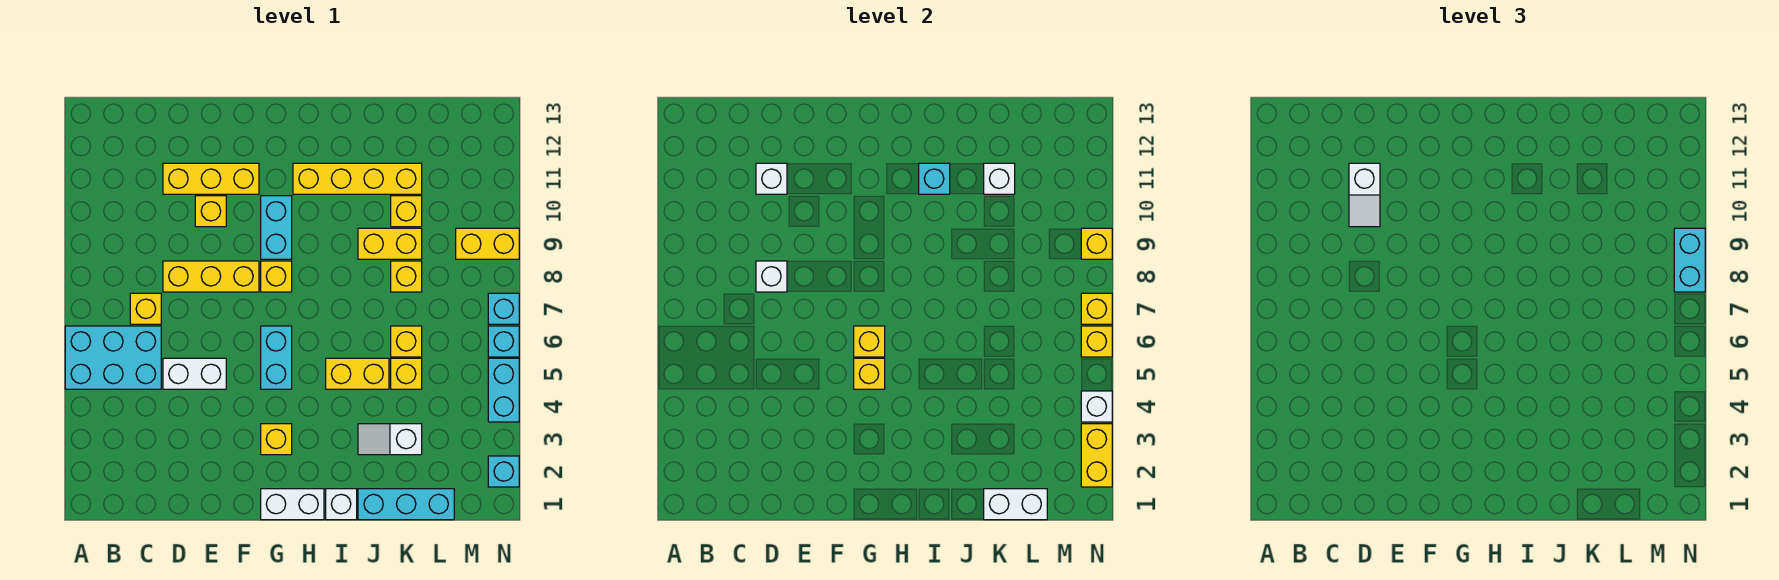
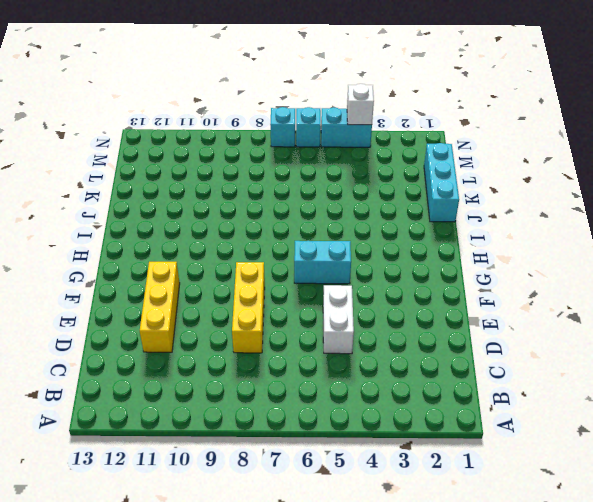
none -> cyan brick A5:C6 level 1
none -> yellow brick C7 level 1
none -> yellow brick E10 level 1
none -> white brick G1:H1 level 1

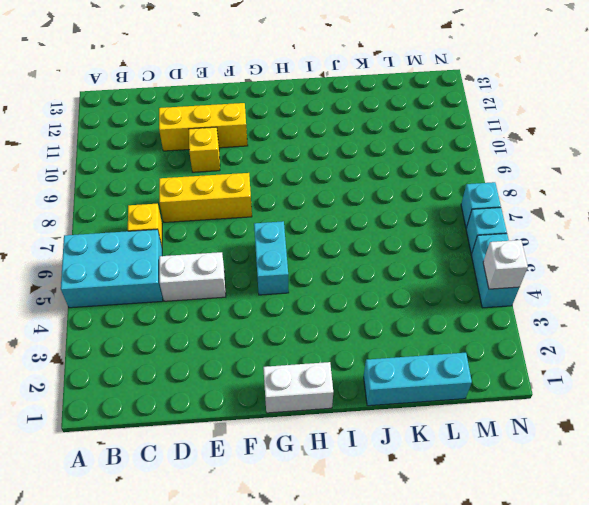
none -> yellow brick G3 level 1
none -> yellow brick G8 level 1
none -> cyan brick G9:G10 level 1
none -> yellow brick H11:K11 level 1

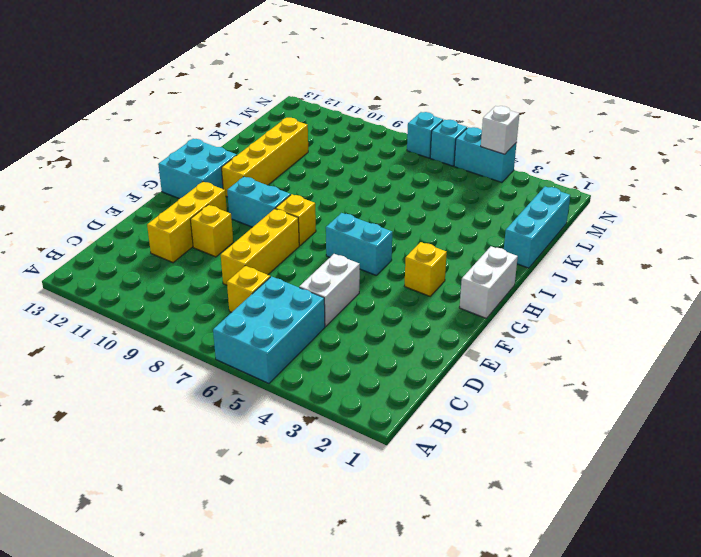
cyan brick G12:H13 level 1 -> none
none -> white brick I1 level 1
none -> yellow brick I5:J5 level 1
none -> white slope J3:K3 level 1 top K
none -> yellow brick J9:K9 level 1

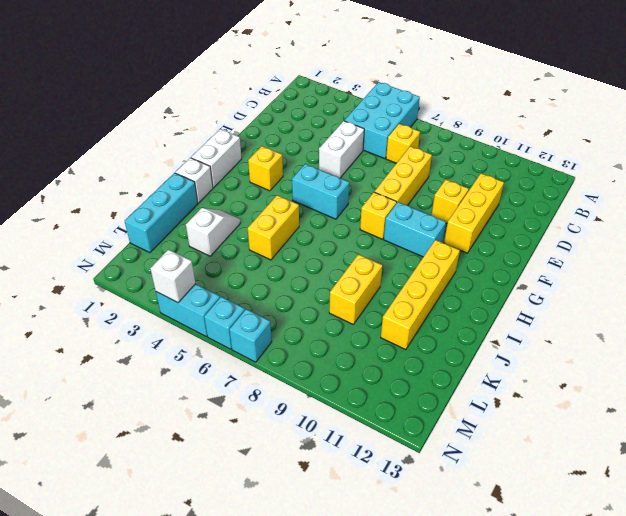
none -> yellow brick K5 level 1
none -> yellow brick K6 level 1
none -> yellow brick K8 level 1
none -> yellow brick K10 level 1

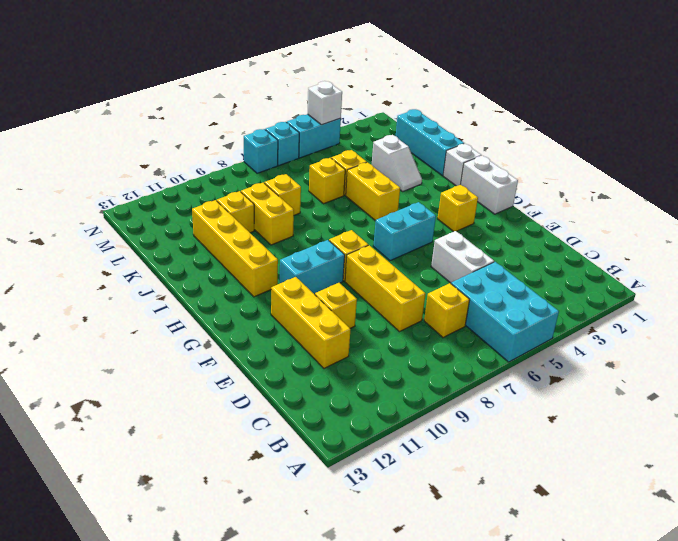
none -> yellow brick M9:N9 level 1
none -> cyan brick N2 level 1
none -> white brick D8 level 2
none -> white brick D11 level 2

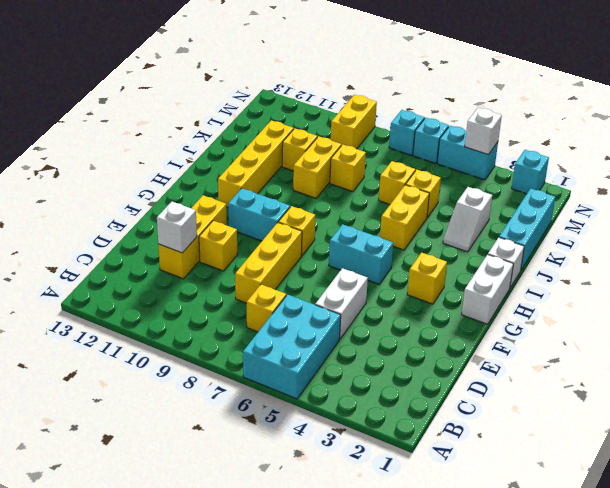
none -> white brick D8 level 2
none -> yellow brick G5 level 2
none -> yellow brick G6 level 2
none -> cyan brick I11 level 2

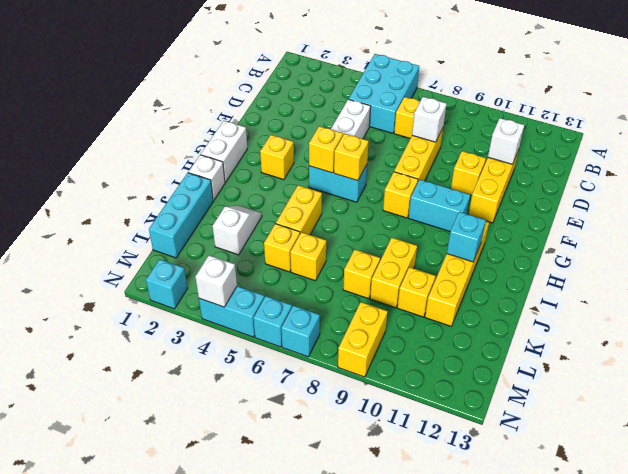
none -> white brick K1:L1 level 2
none -> white brick K11 level 2
none -> yellow brick N2:N3 level 2
none -> yellow brick N6 level 2

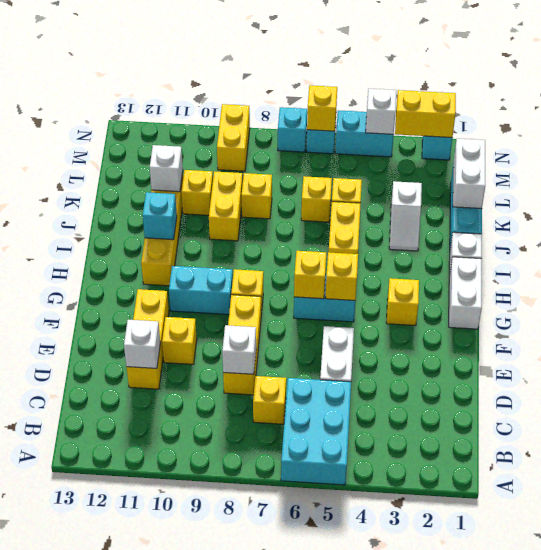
none -> yellow brick N7 level 2
none -> yellow brick N9 level 2
none -> white slope D10:D11 level 3 top 11
none -> cyan brick N8:N9 level 3

